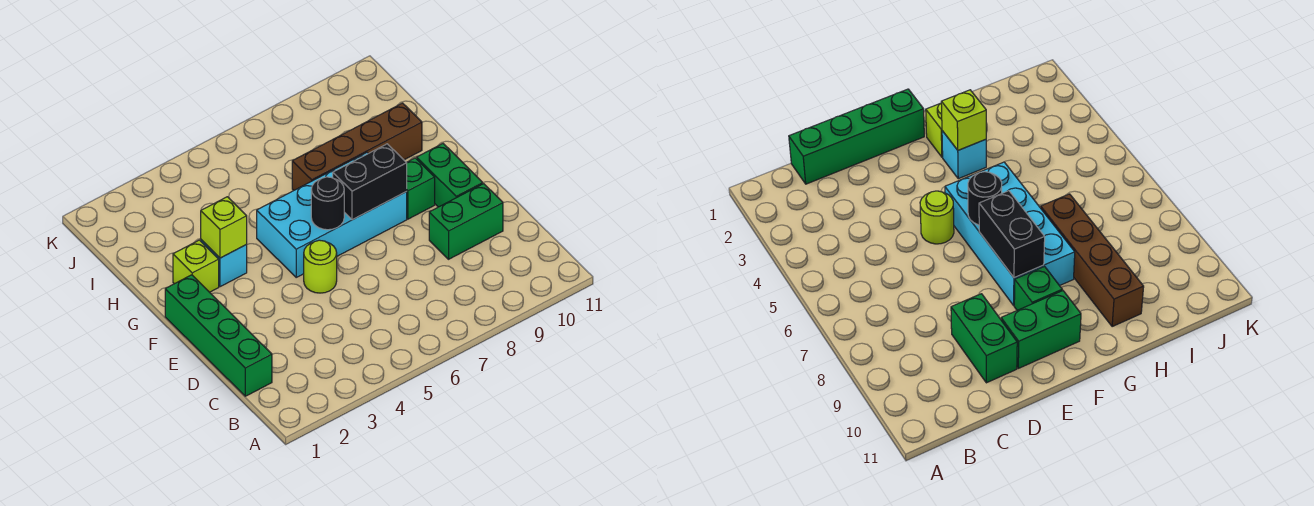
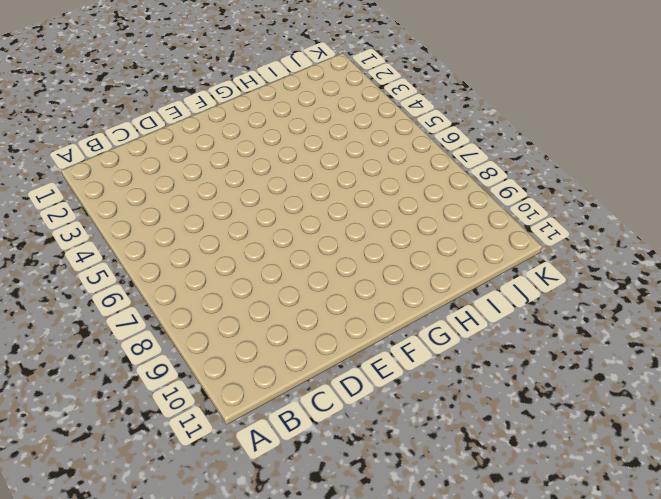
none -> green brick C1:F1 level 1
none -> green brick D9:D10 level 1
none -> lime round brick E5 level 1

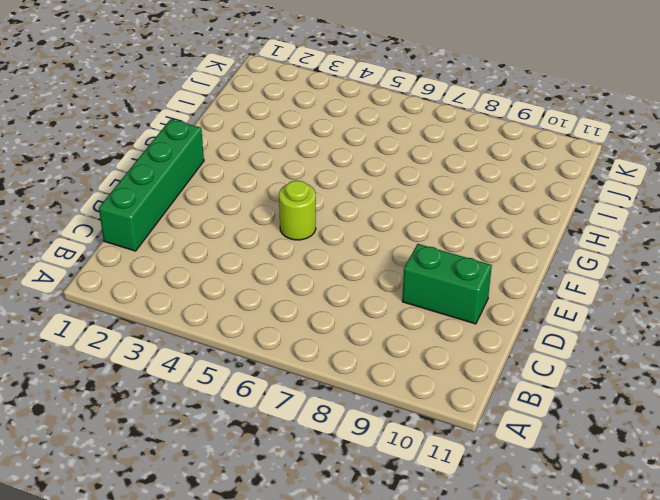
none -> green brick E10:F10 level 1
none -> cyan brick F5:G8 level 1
none -> green brick F9 level 1

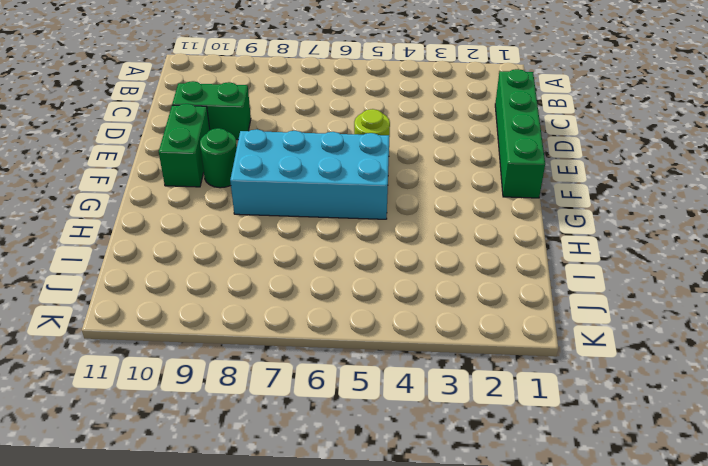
green round brick F9 level 1 -> green brick F9 level 1
none -> lime brick G2 level 1
none -> cyan brick G3 level 1
none -> brown brick H7:H10 level 1

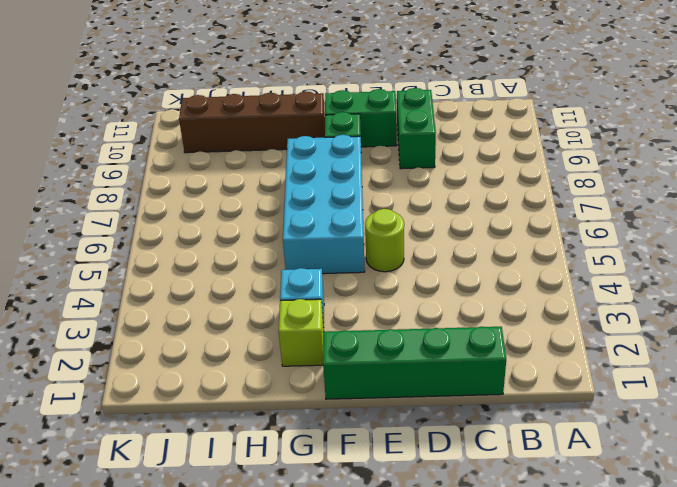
brown brick G10:J10 level 1 -> brown brick H7:H10 level 1
none -> black round brick F6 level 2
none -> black brick F7:F8 level 2
none -> lime brick G3 level 2

